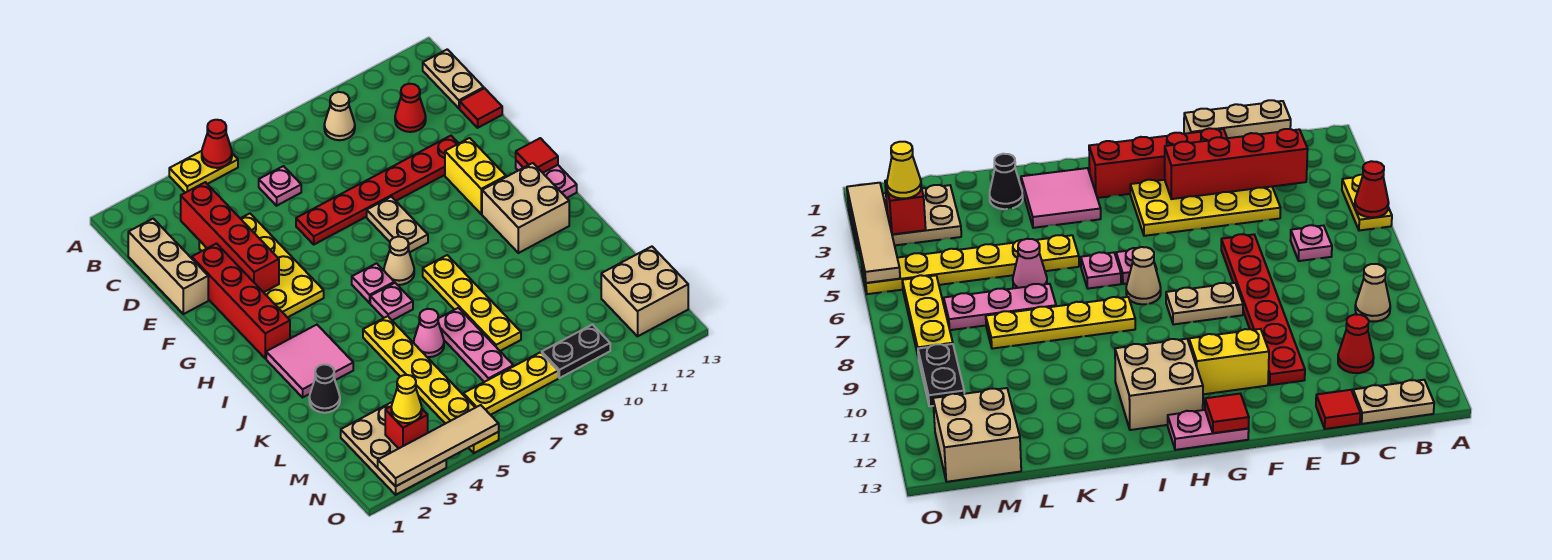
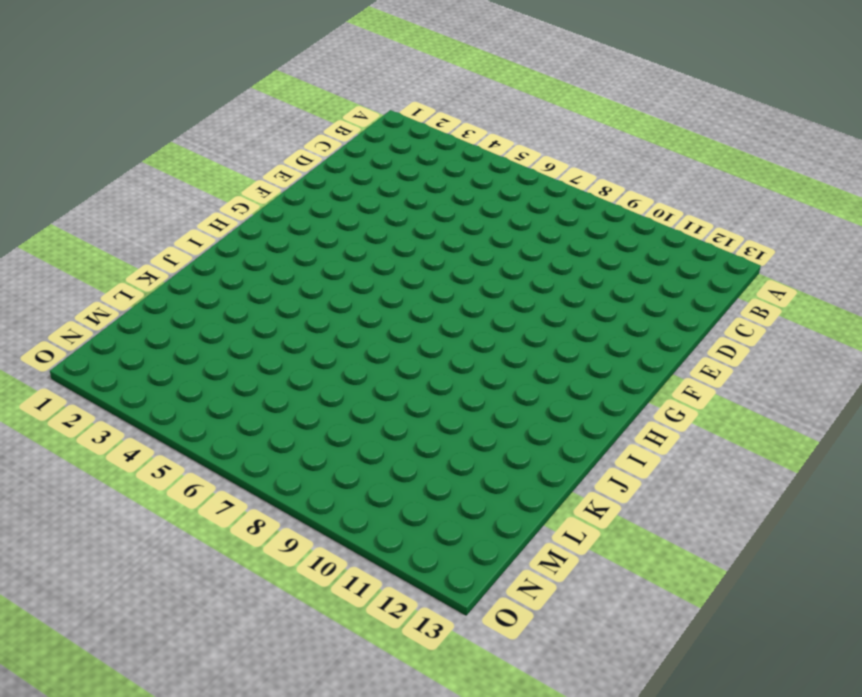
none -> yellow plate A4:A5 level 1
none -> tan cone B9 level 1
none -> tan plate B13:C13 level 1
none -> tan brick C1:E1 level 1

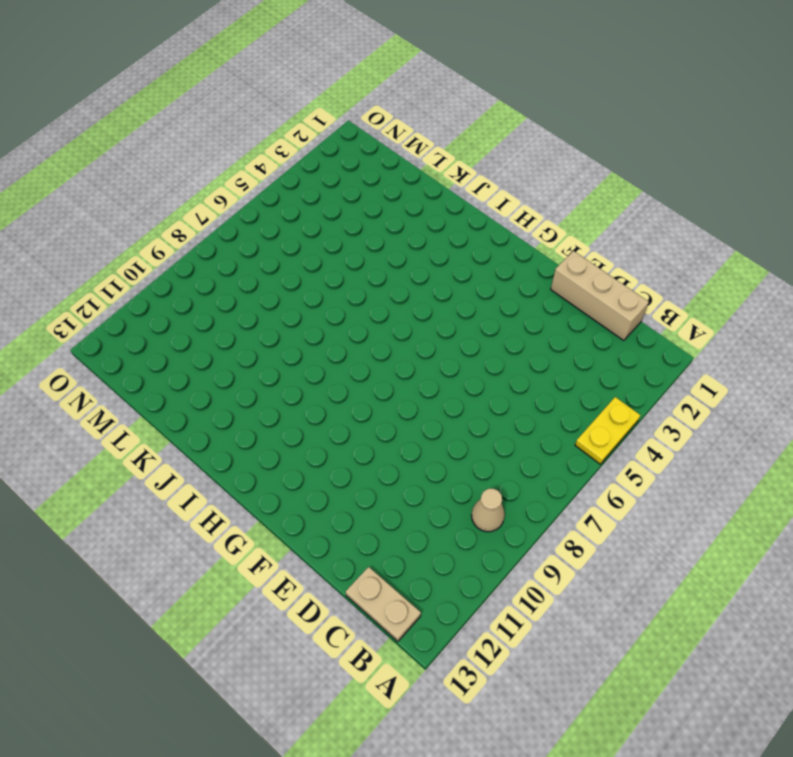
none -> pink plate C6 level 1
none -> red cone C11 level 1
none -> yellow plate D3:G4 level 1
none -> red tile D13 level 1

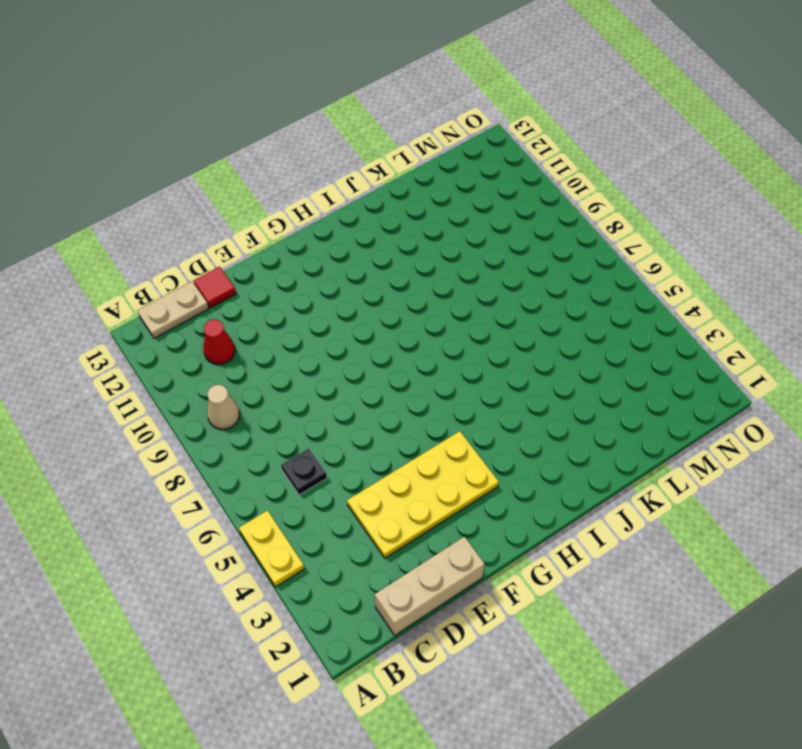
black plate C6 level 1 -> pink plate C6 level 1
none -> red brick E2:H2 level 1
none -> red plate E6:E11 level 1
none -> tan plate F8:G8 level 1
none -> yellow brick F11:G11 level 1

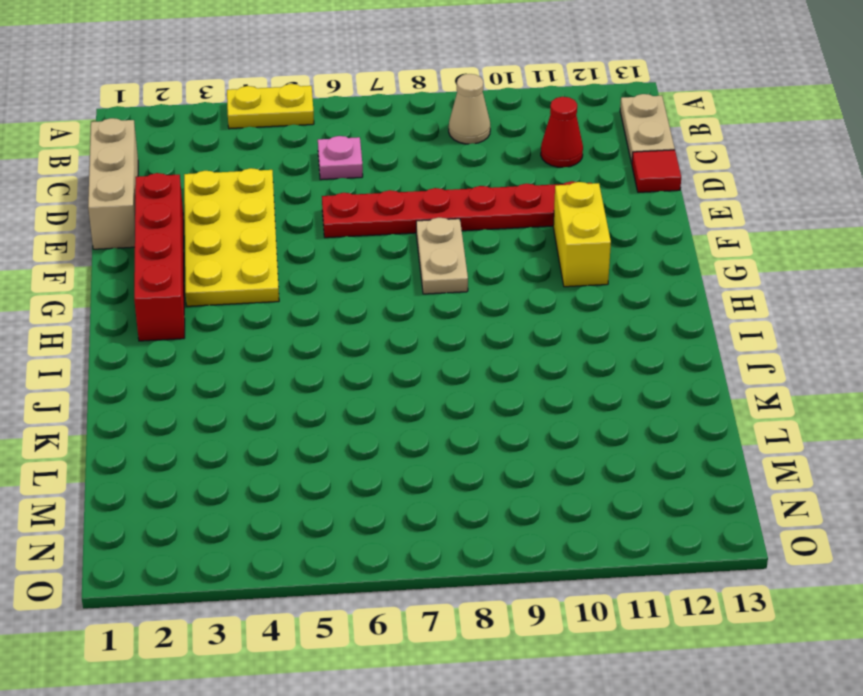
none -> pink plate G13:H13 level 1
none -> pink plate H6 level 1
none -> tan cone H7 level 1
none -> tan brick H11:I12 level 1

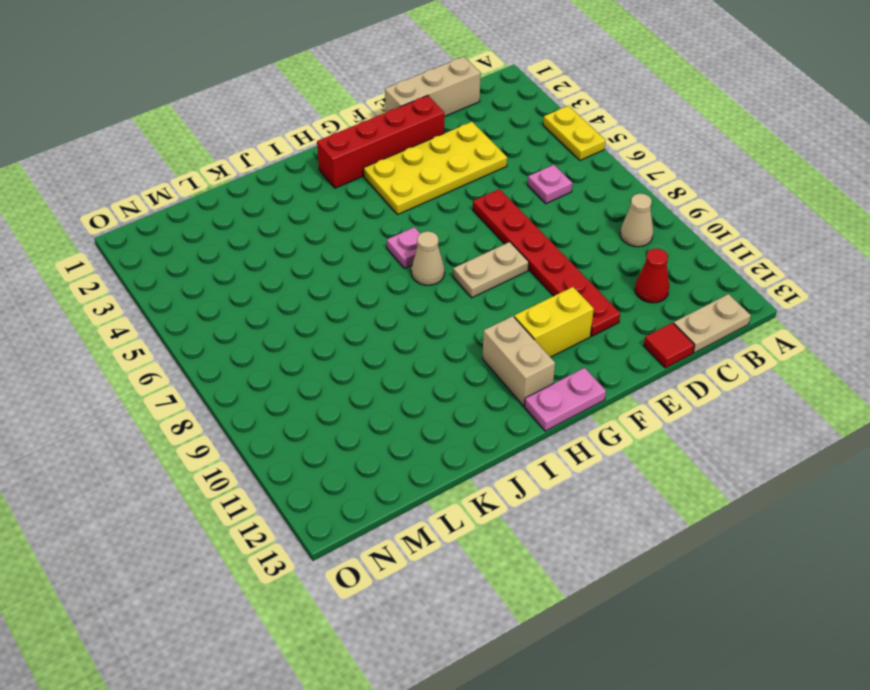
tan brick H11:H12 level 1 -> tan brick H11:I12 level 1
none -> pink tile I2:J3 level 1
none -> pink plate I6 level 1
none -> yellow plate I8:L8 level 1
none -> yellow plate J5:O5 level 1

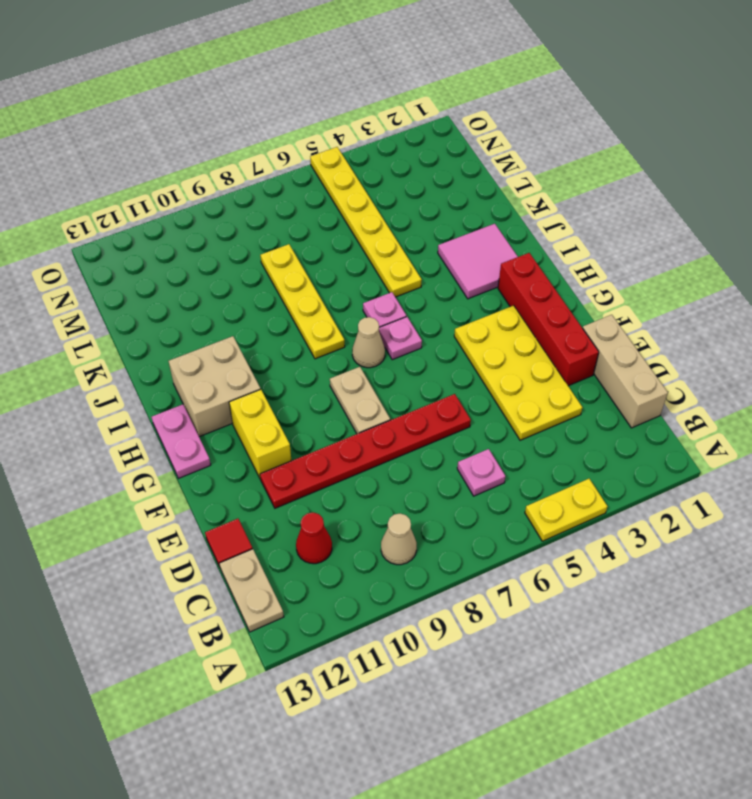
none -> black cone K2 level 1
none -> pink cone K6 level 1
none -> pink plate K7:M7 level 1
none -> tan plate M2:O3 level 1

